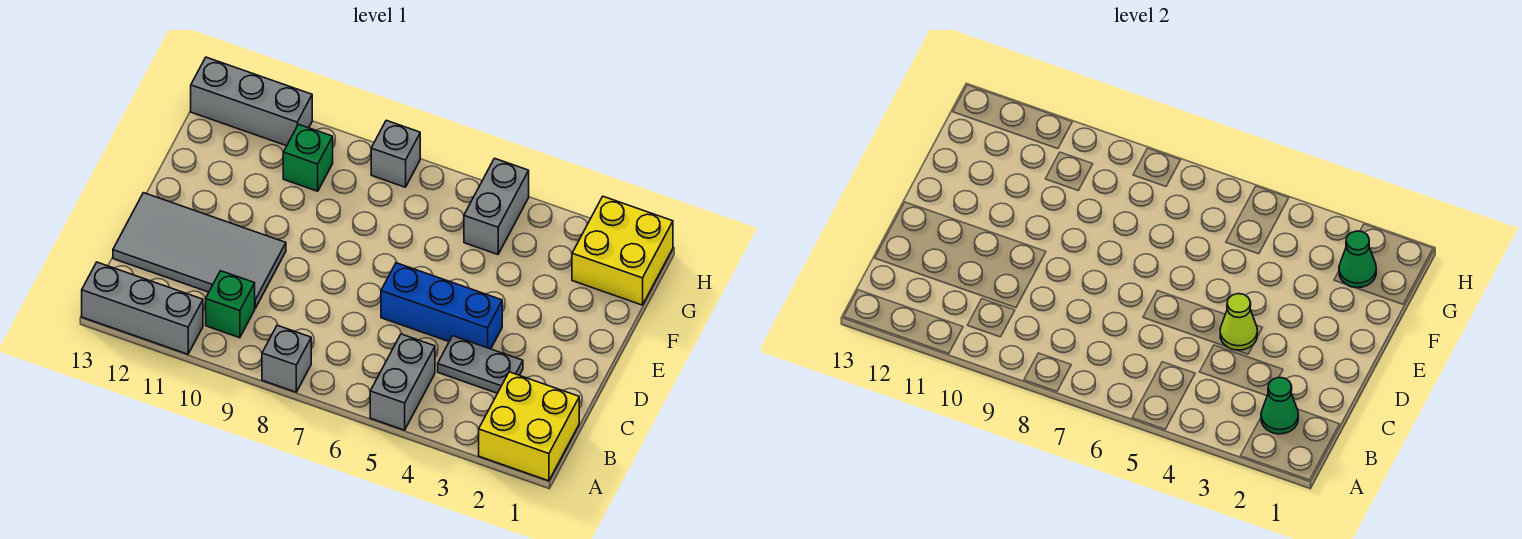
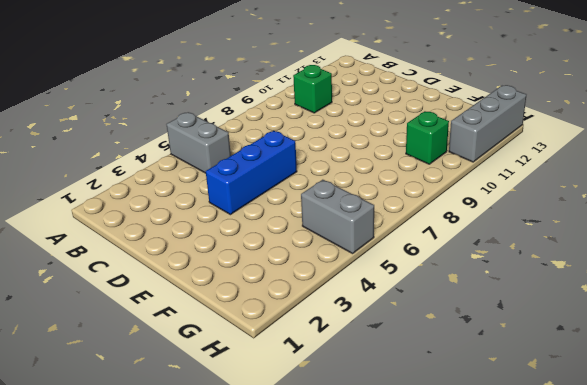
none -> yellow brick A1:B2 level 1
none -> grey brick A8 level 1
none -> grey brick A11:A13 level 1

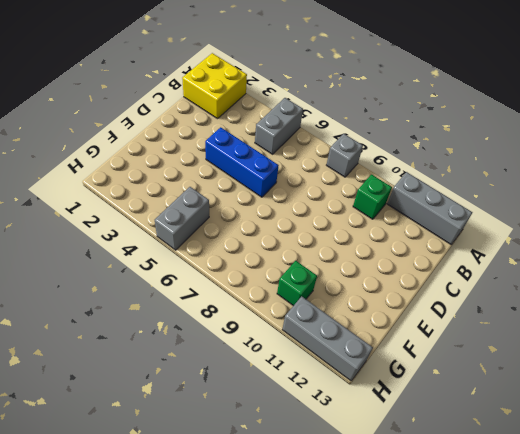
none -> grey plate C3:C4 level 1
none -> grey tile C10:D13 level 1
none -> yellow brick G1:H2 level 1

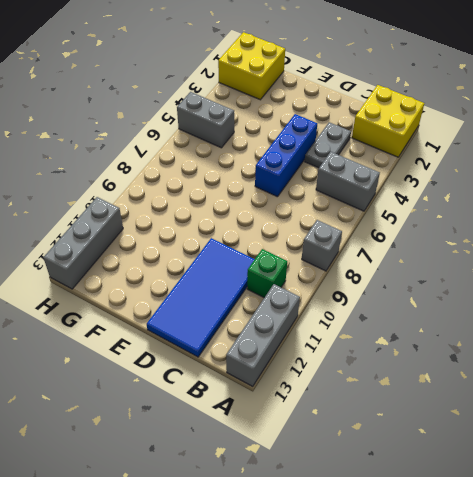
blue tile C10:D13 level 1 -> grey tile C10:D13 level 1
none -> green brick G10 level 1
none -> grey brick H8 level 1
none -> green cone B2 level 2

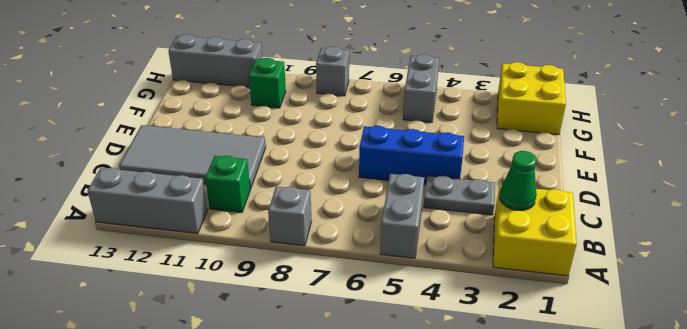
none -> lime cone D4 level 2
none -> green cone G2 level 2

